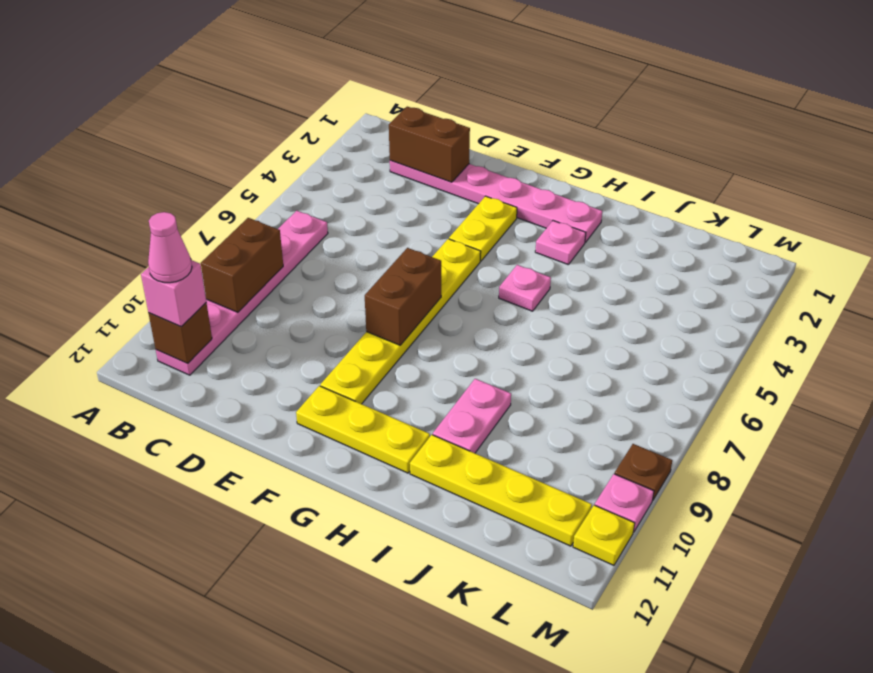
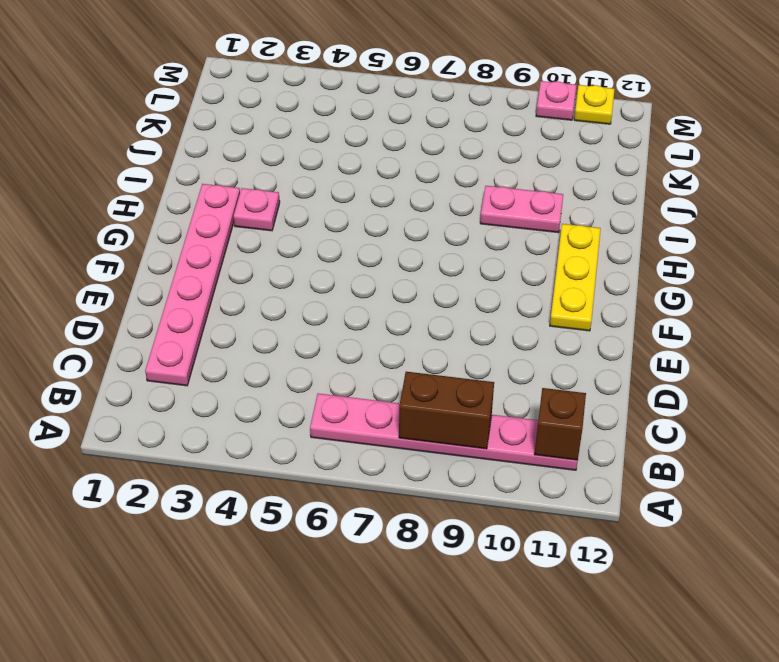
none -> yellow plate F3:F4 level 1
none -> yellow plate F5:F10 level 1
none -> pink plate H5 level 1

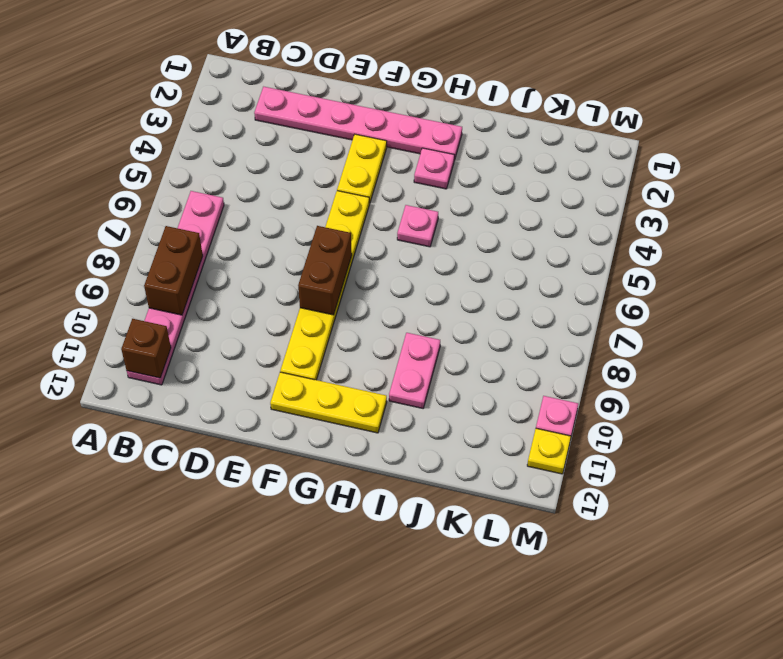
none -> yellow plate I11:L11 level 1
none -> brown plate M9 level 1
none -> brown brick C2:D2 level 2

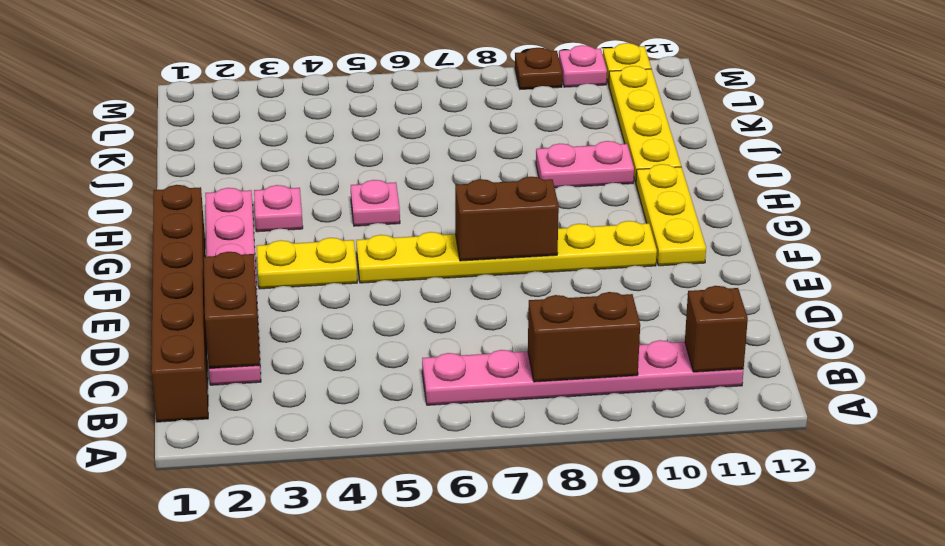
brown brick B1:G1 level 1 -> none
none -> pink brick B11 level 3
none -> pink cone B11 level 4

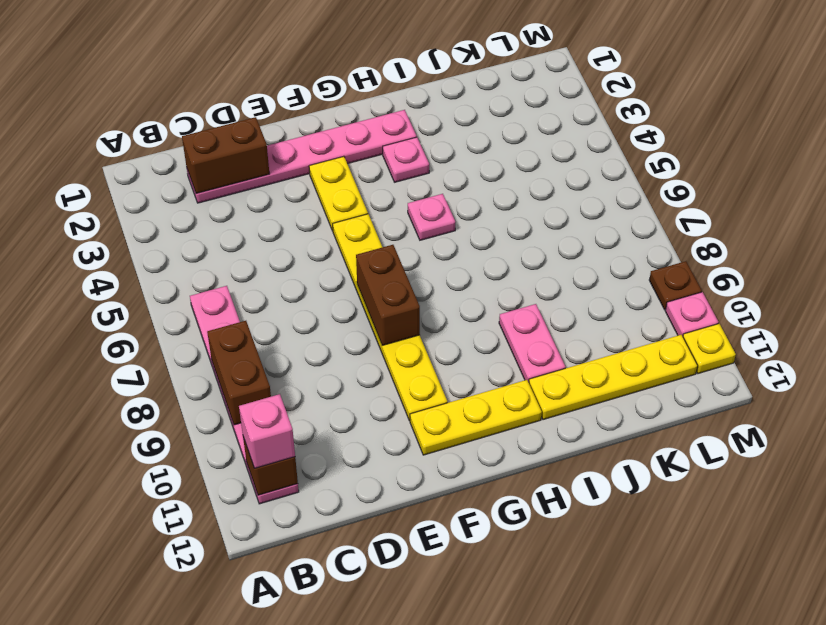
none -> pink cone B11 level 4

